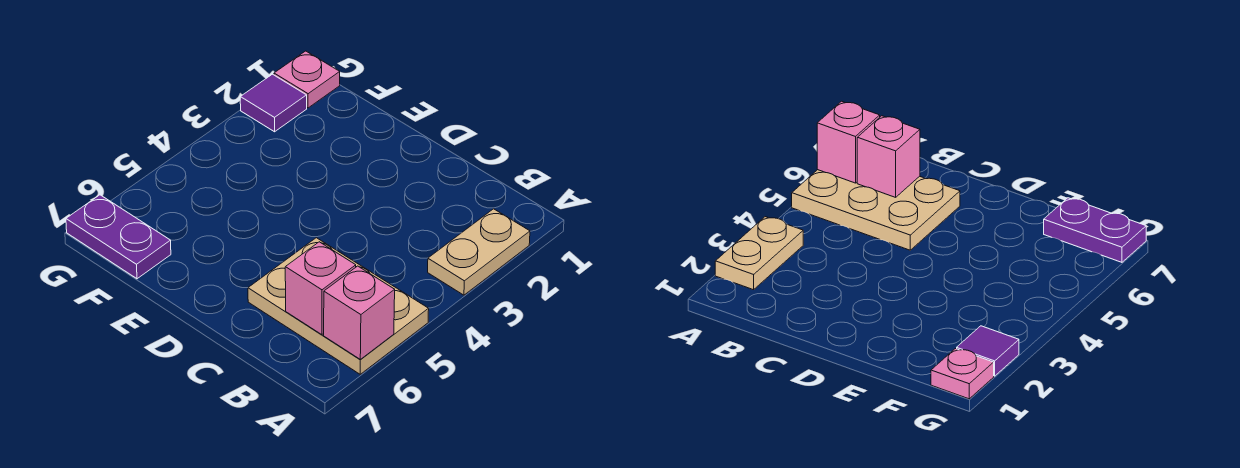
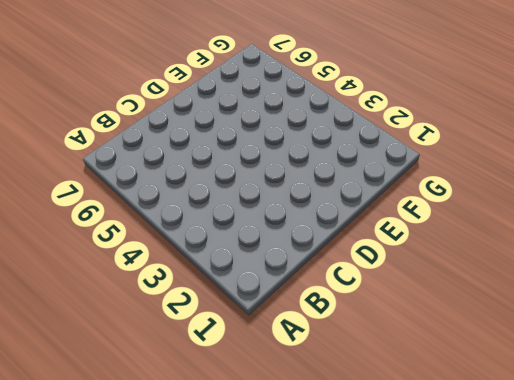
none -> tan plate A2:A3 level 1
none -> tan plate A5:C6 level 1

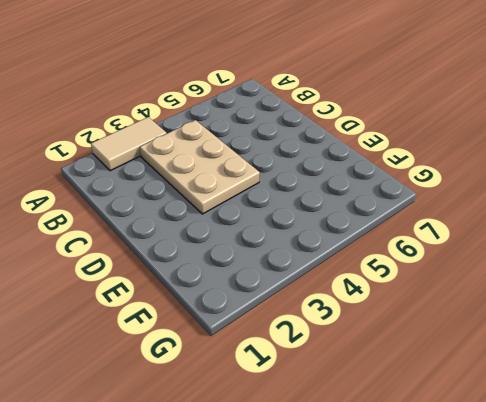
tan tile A2:A3 level 1 -> tan plate A2:A3 level 1
tan plate B3:D4 level 1 -> tan plate A5:C6 level 1
none -> purple plate F7:G7 level 1
none -> pink plate G1 level 1

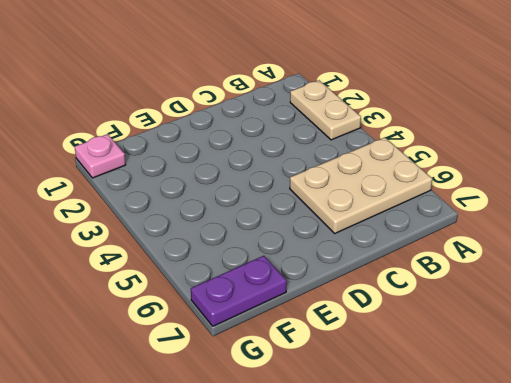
none -> purple tile G2 level 1
none -> pink brick A6 level 2

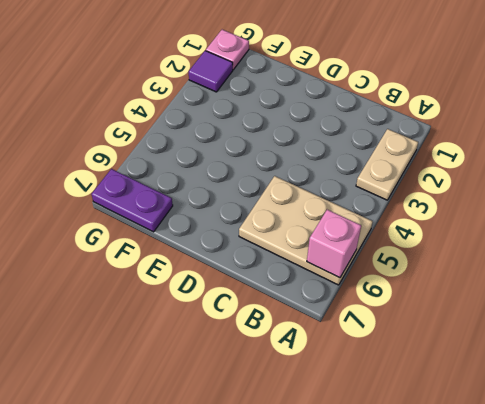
none -> pink brick B6 level 2

